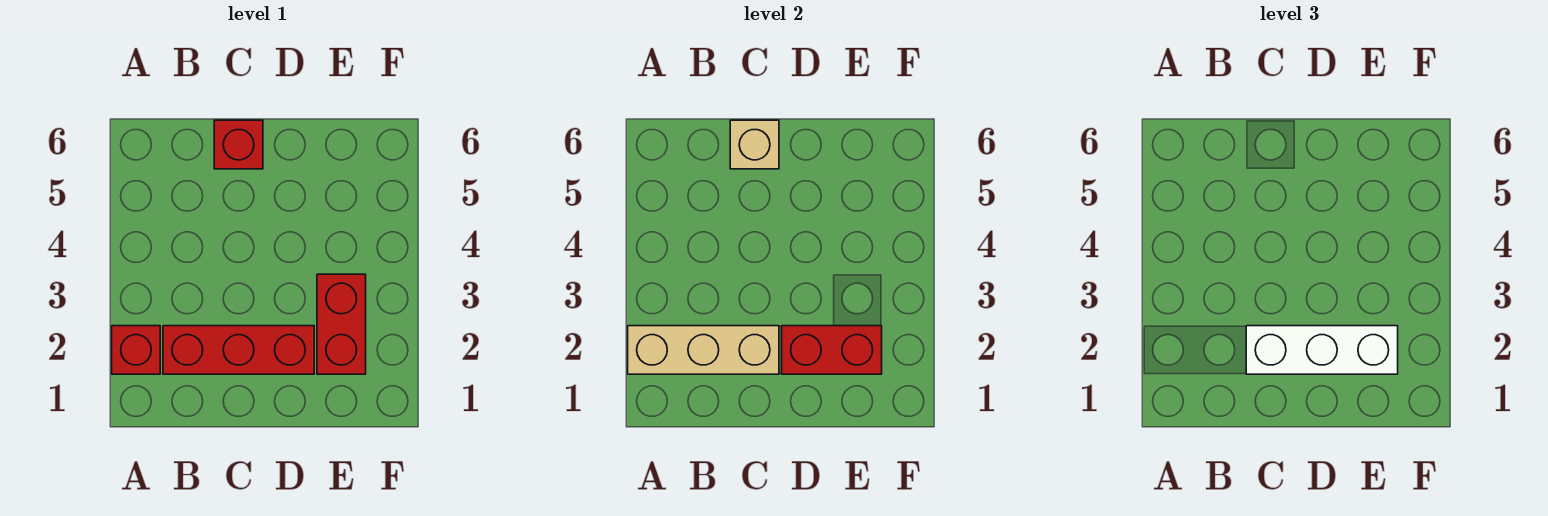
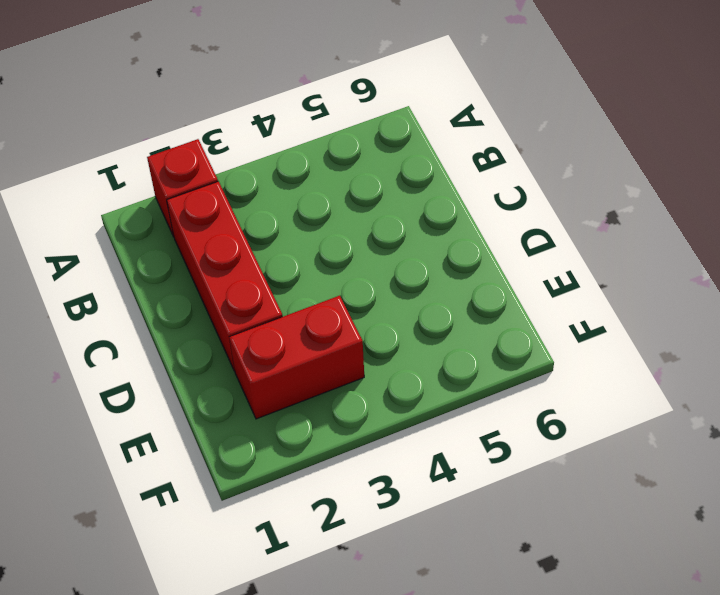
none -> red brick C6 level 1
none -> tan brick A2:C2 level 2

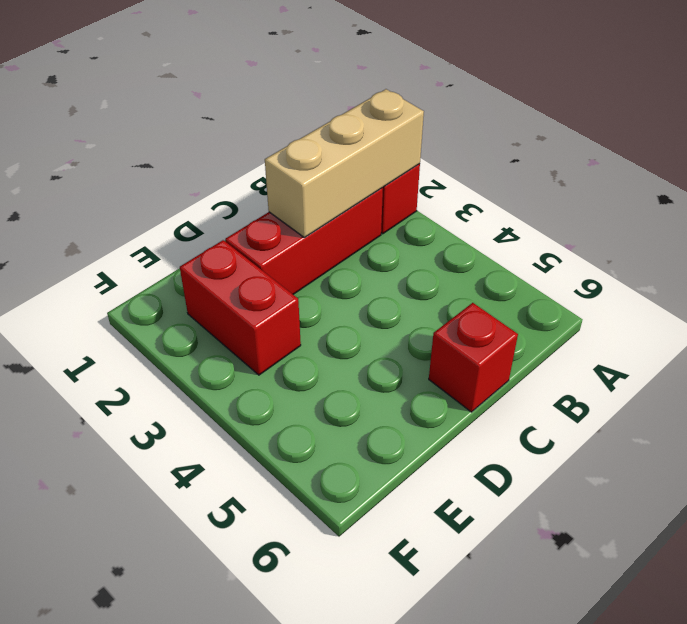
none -> tan brick C6 level 2
none -> red brick D2:E2 level 2

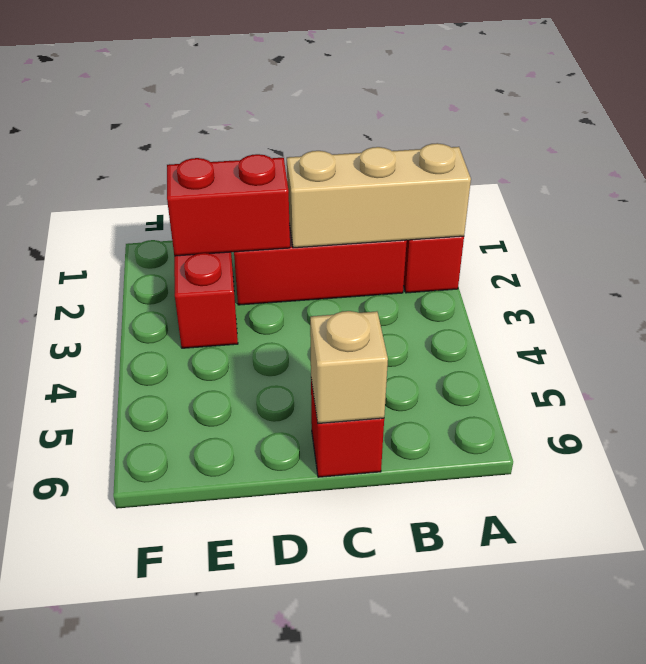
none -> white brick C2:E2 level 3

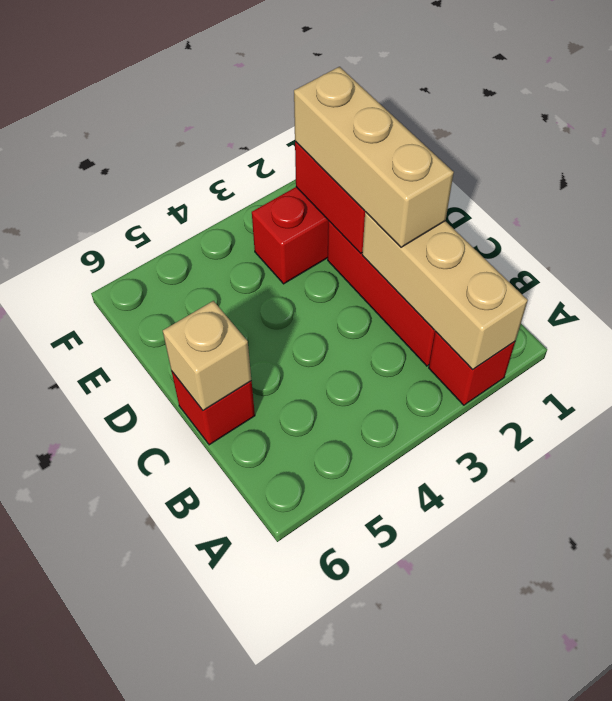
tan brick C2:E2 level 3 -> white brick C2:E2 level 3

